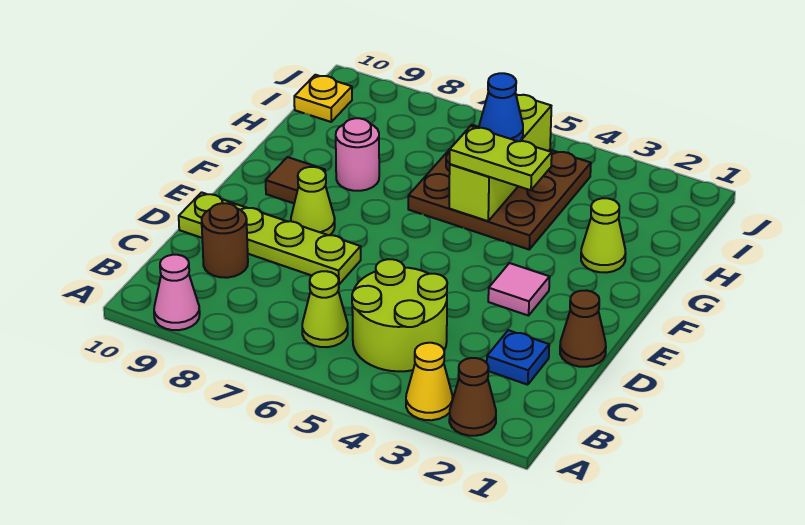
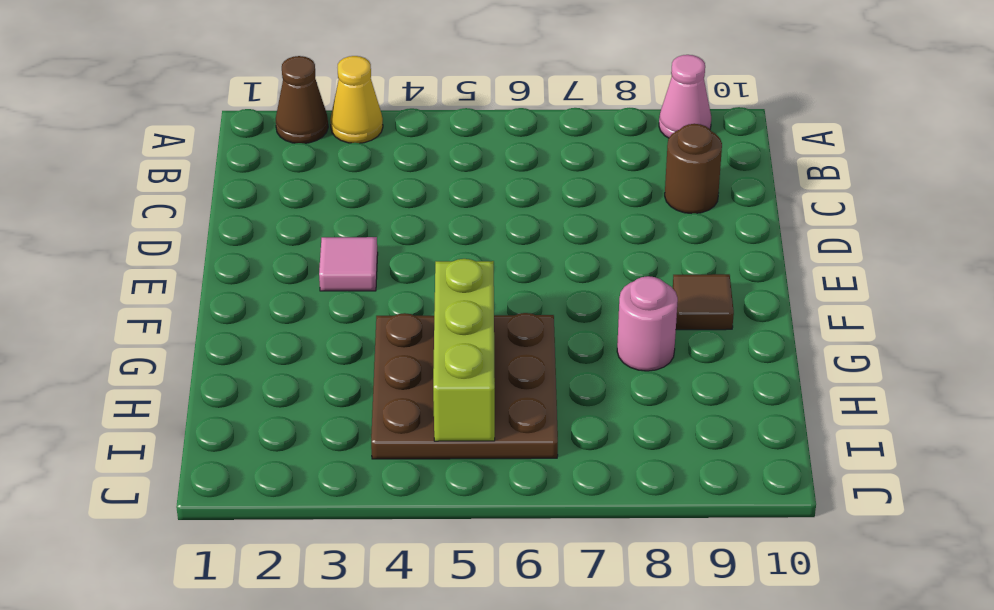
none -> lime round brick B4:C5 level 1
none -> lime cone B6 level 1
none -> blue plate C2 level 1

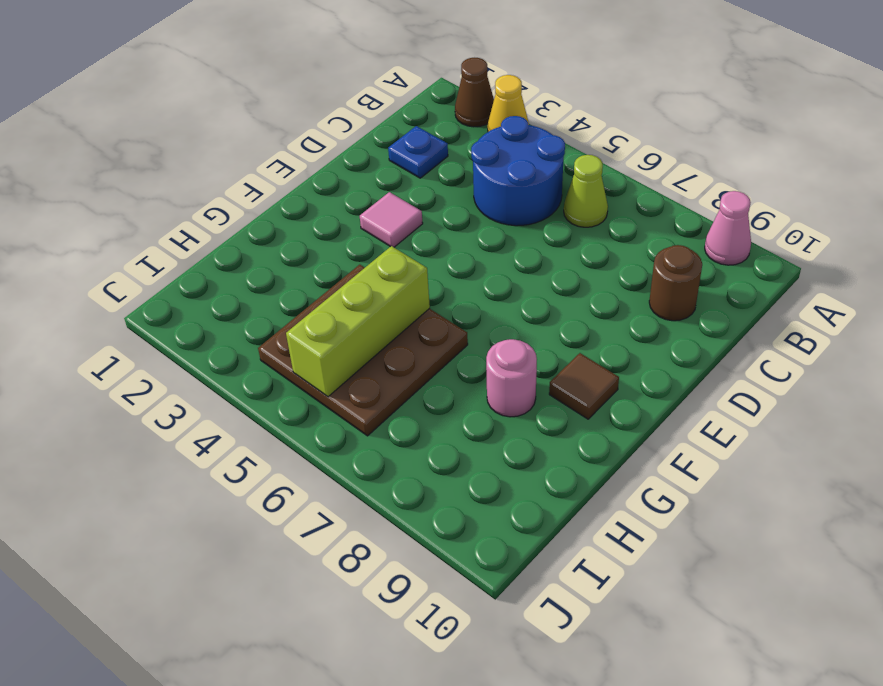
blue round brick B4:C5 level 1 -> lime round brick B4:C5 level 1
none -> brown cone D1 level 1
none -> lime plate D7:D10 level 1
none -> lime cone E8 level 1

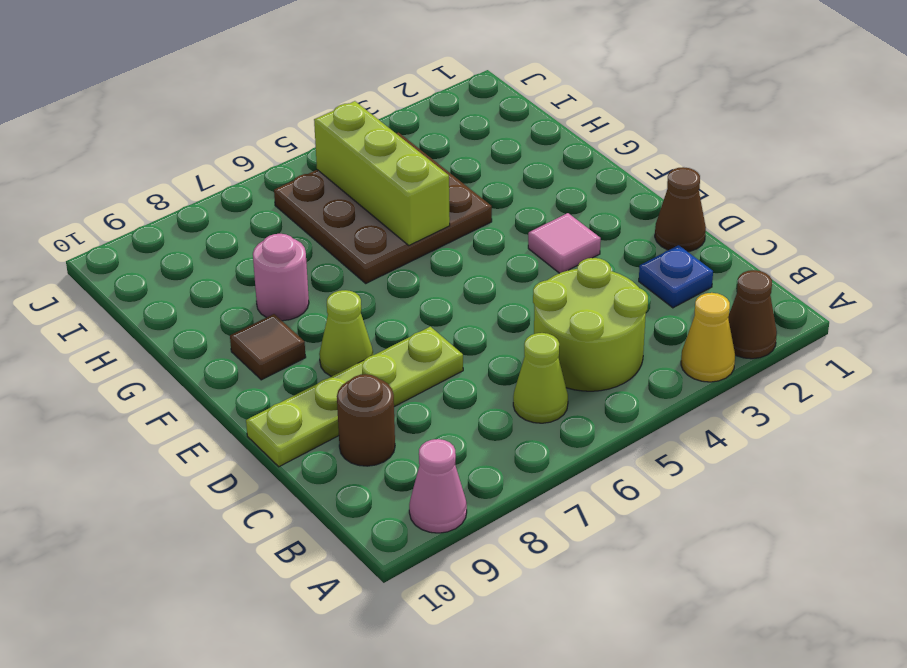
none -> lime cone G2 level 1
none -> yellow plate I10 level 1
none -> lime plate G4:G5 level 3

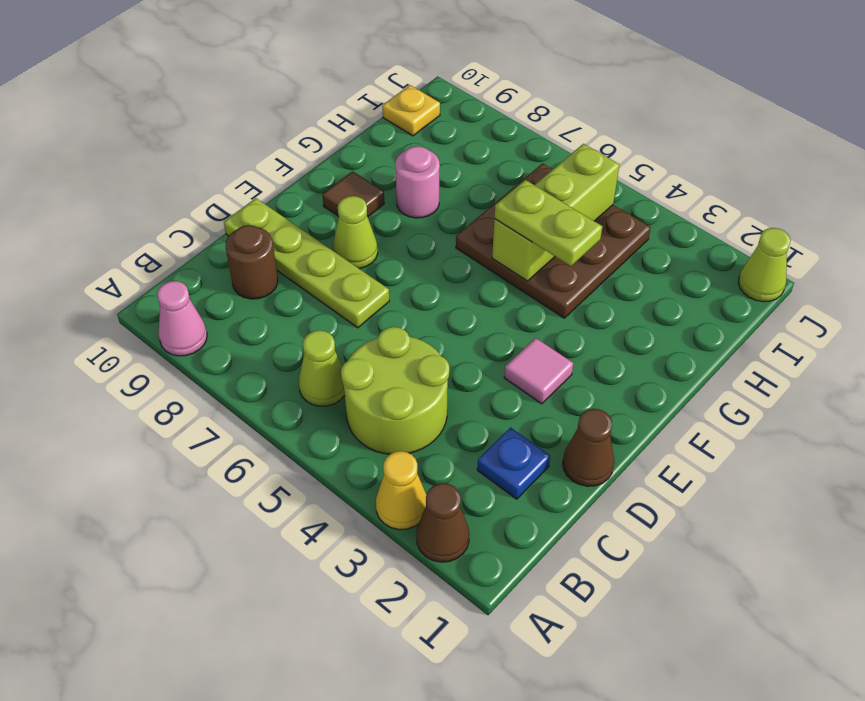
lime cone J1 level 1 -> lime cone G2 level 1
none -> blue cone H5 level 3

